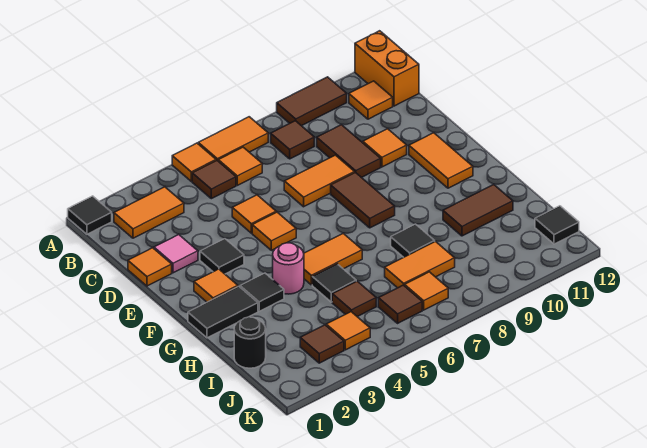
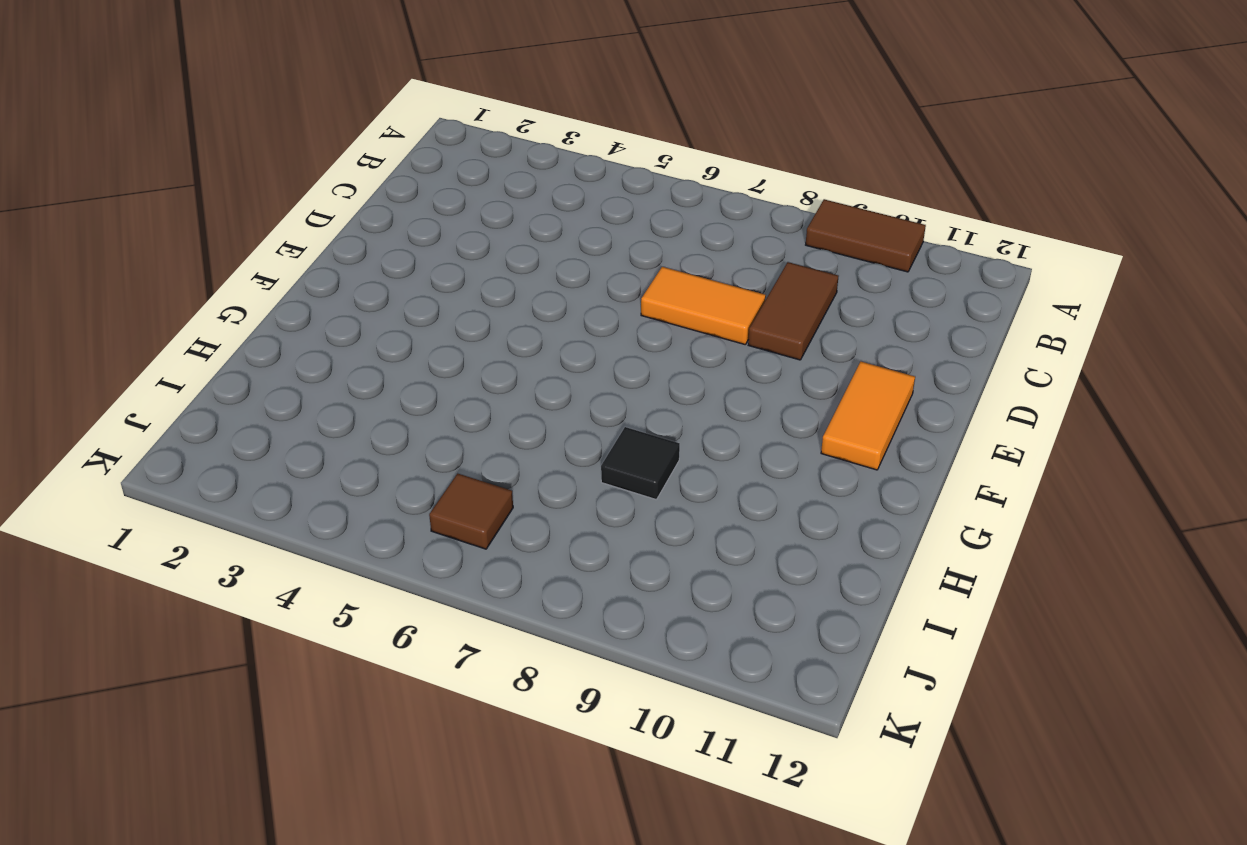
none -> black tile A1 level 1
none -> orange tile A5 level 1
none -> orange tile A6:A7 level 1
none -> orange brick A12:B12 level 1

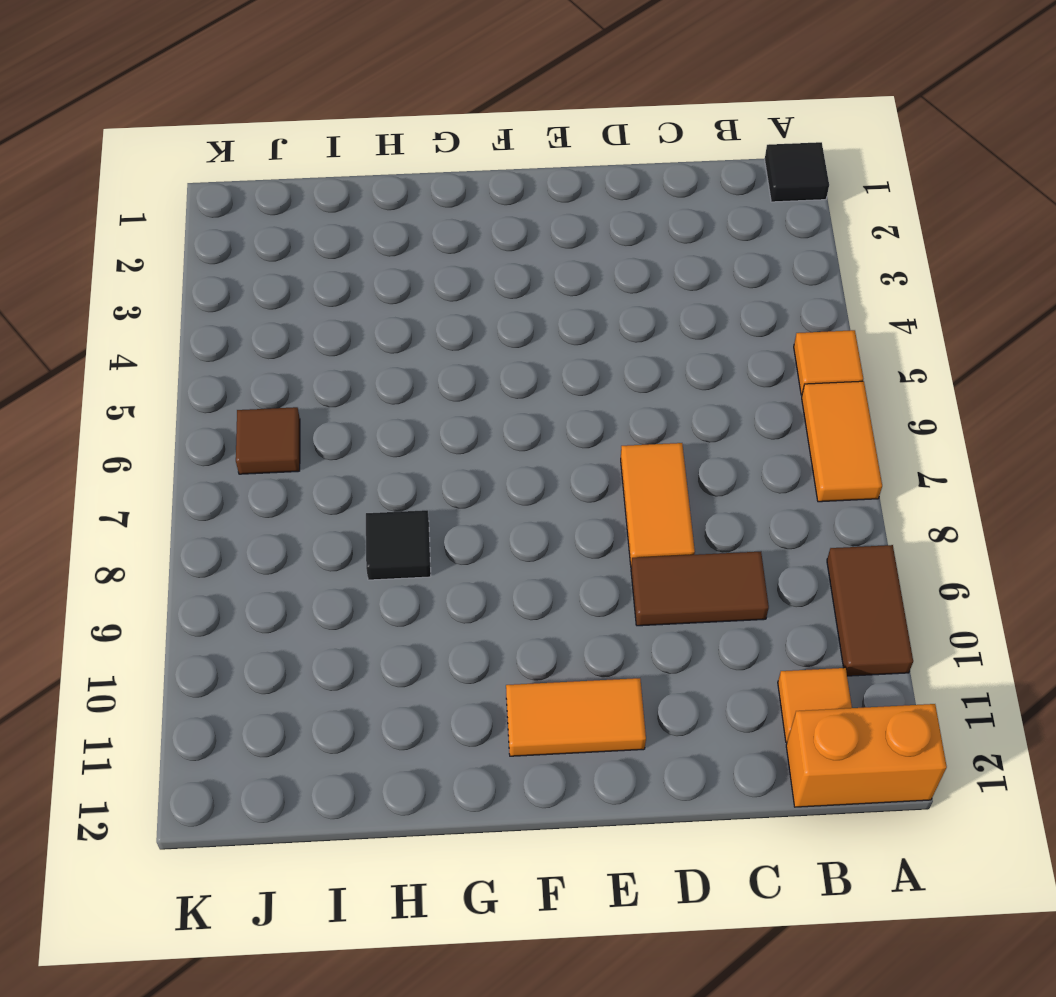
none -> orange tile B2:B3 level 1
none -> brown tile B5 level 1
none -> orange tile B6 level 1
none -> brown tile B8 level 1

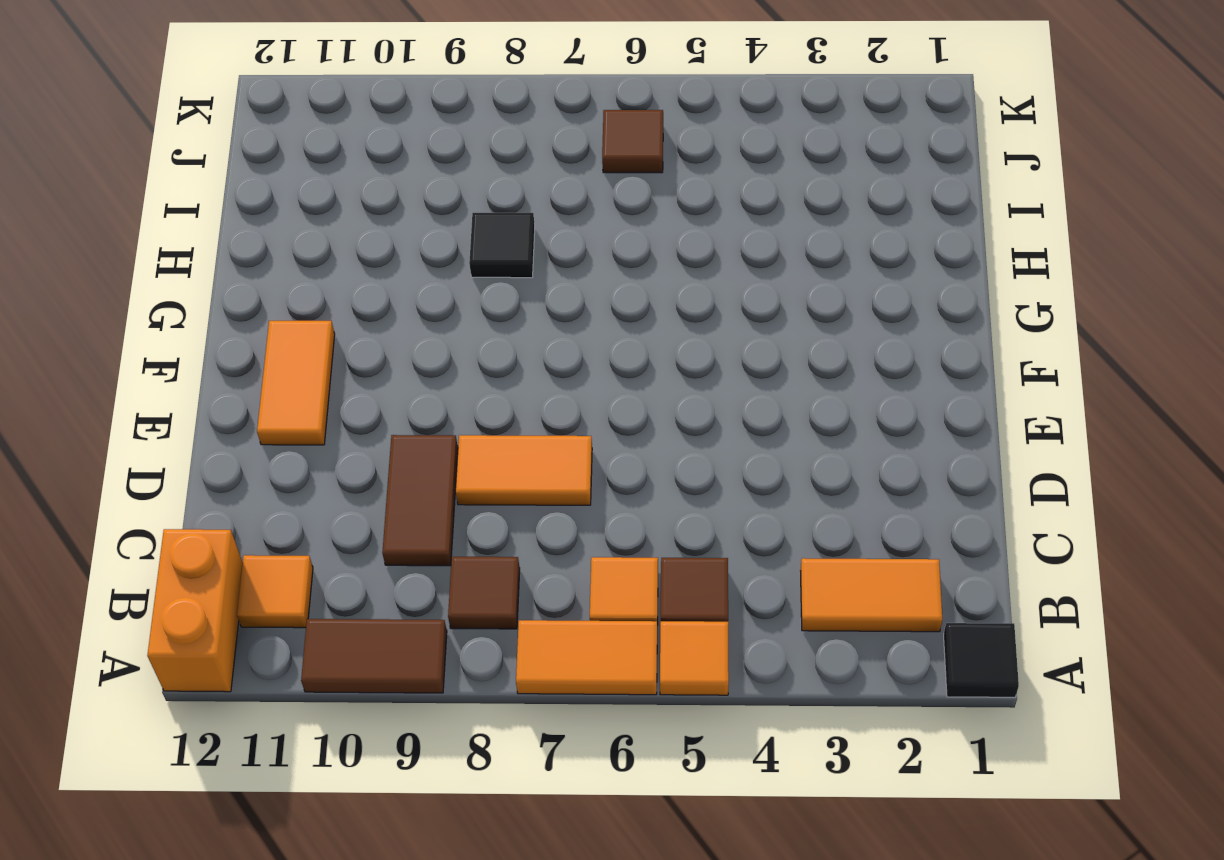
none -> orange tile D1 level 1
none -> pink tile D2 level 1
none -> orange tile D5 level 1
none -> orange tile D10 level 1

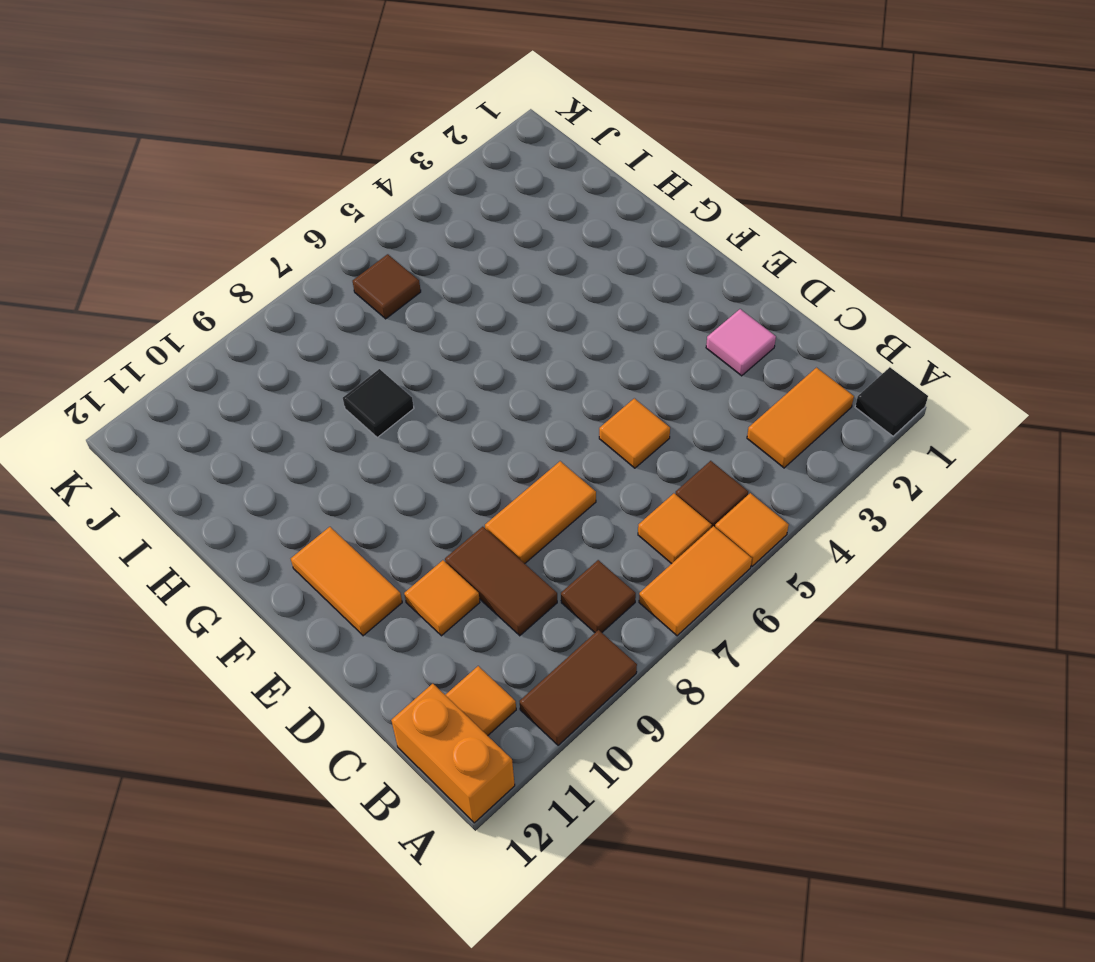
none -> orange tile D1 level 1
none -> black tile E3 level 1
none -> orange tile E5 level 1
none -> brown tile E8:F8 level 1

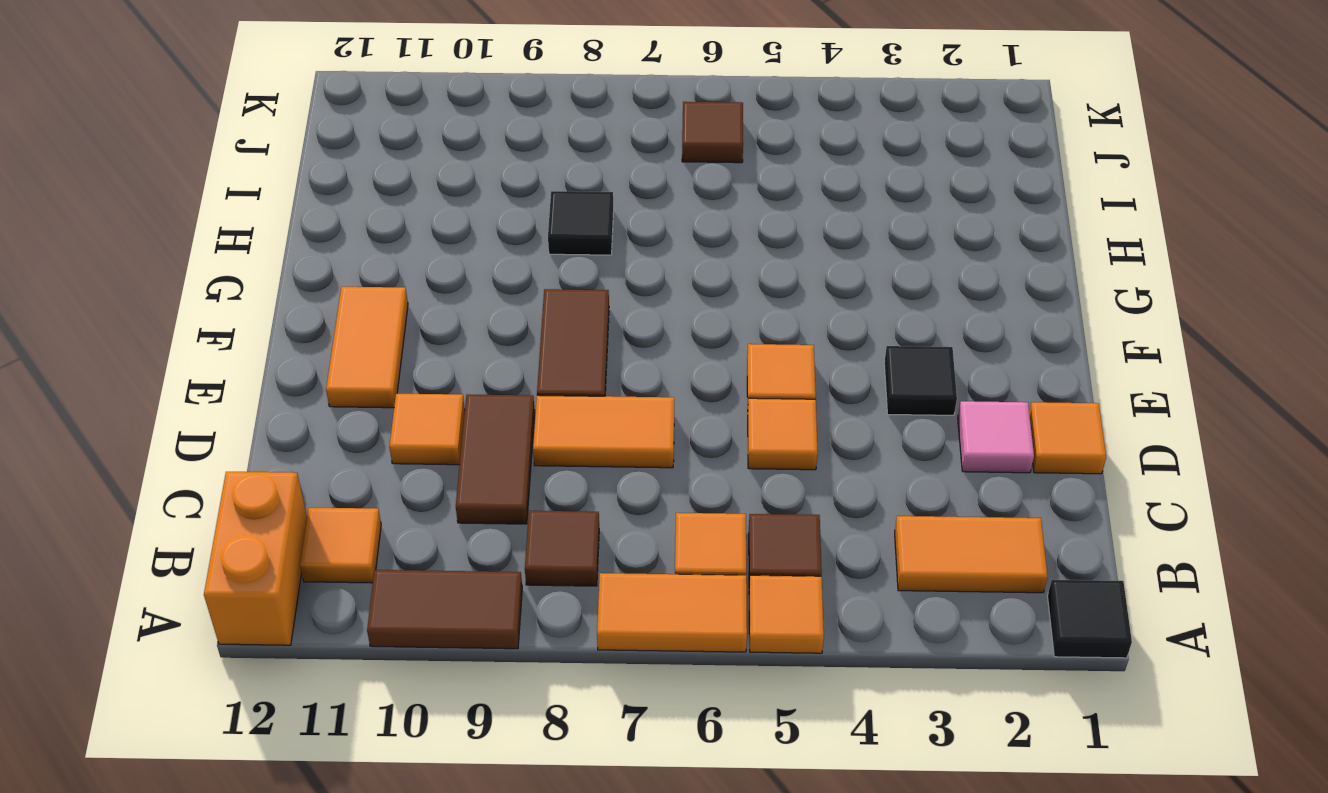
none -> orange tile F2 level 1
none -> black tile G1:G2 level 1
none -> black tile G3 level 1
none -> pink round brick G4 level 1

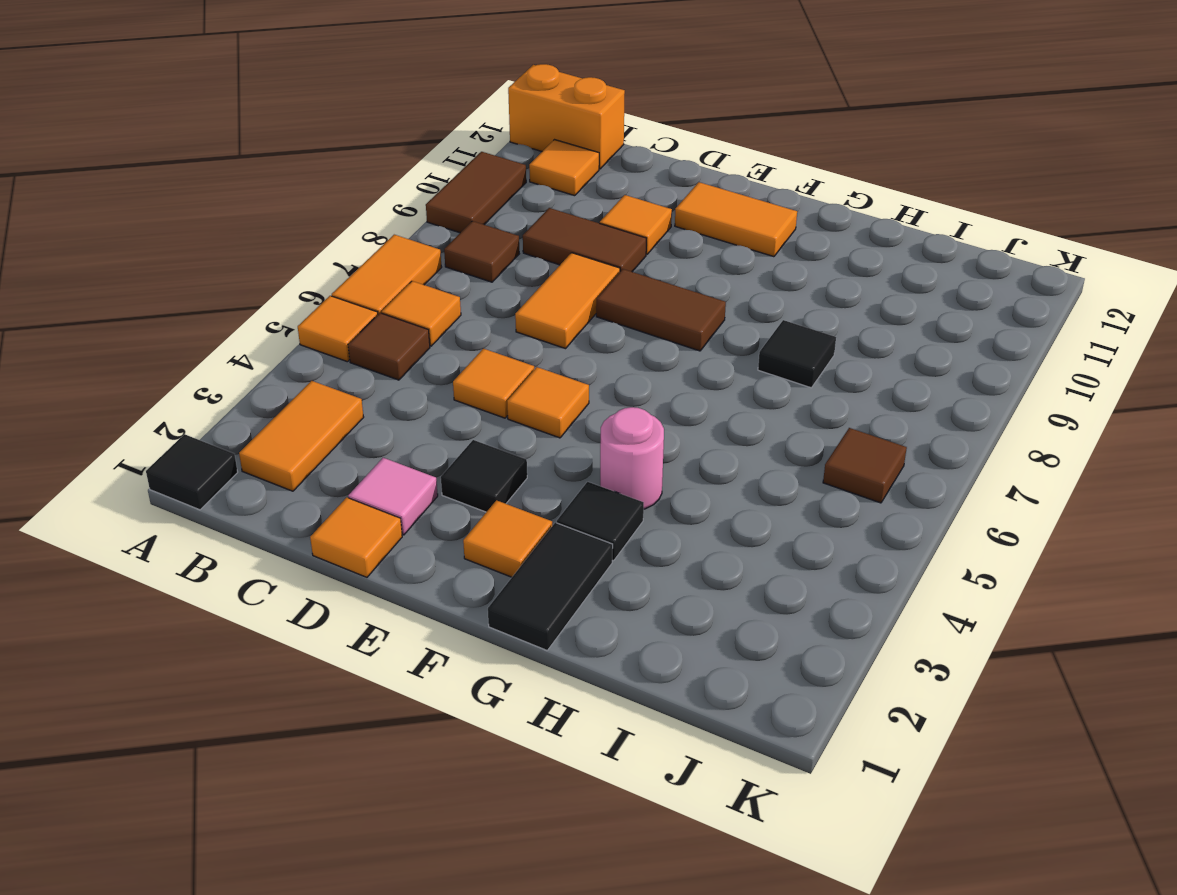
none -> orange tile G5:G6 level 1
none -> black tile H5 level 1
none -> brown tile H10:H11 level 1
none -> black round brick I1 level 1

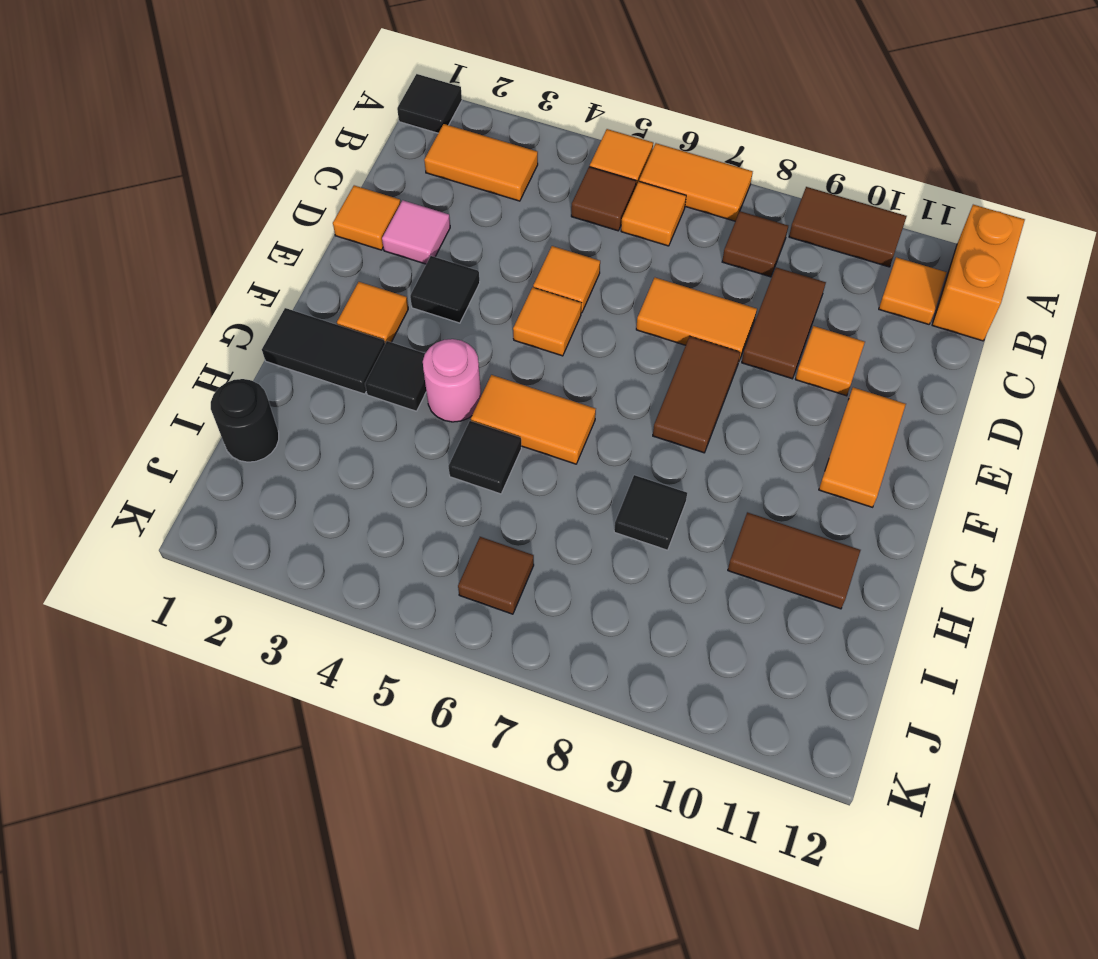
none -> brown tile I5 level 1
none -> orange tile I7:I8 level 1
none -> brown tile J3 level 1
none -> orange tile J4 level 1

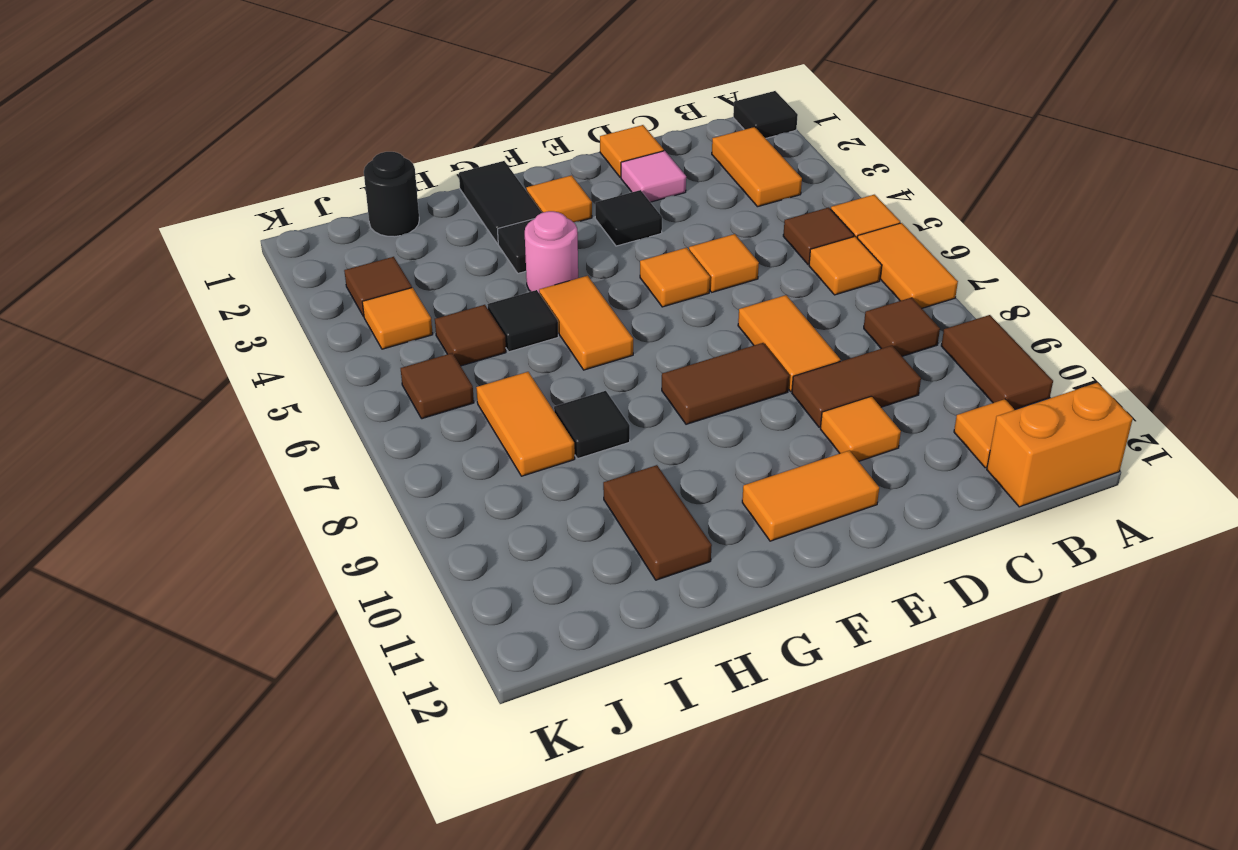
none -> orange tile J7 level 1
none -> black tile J12 level 1

